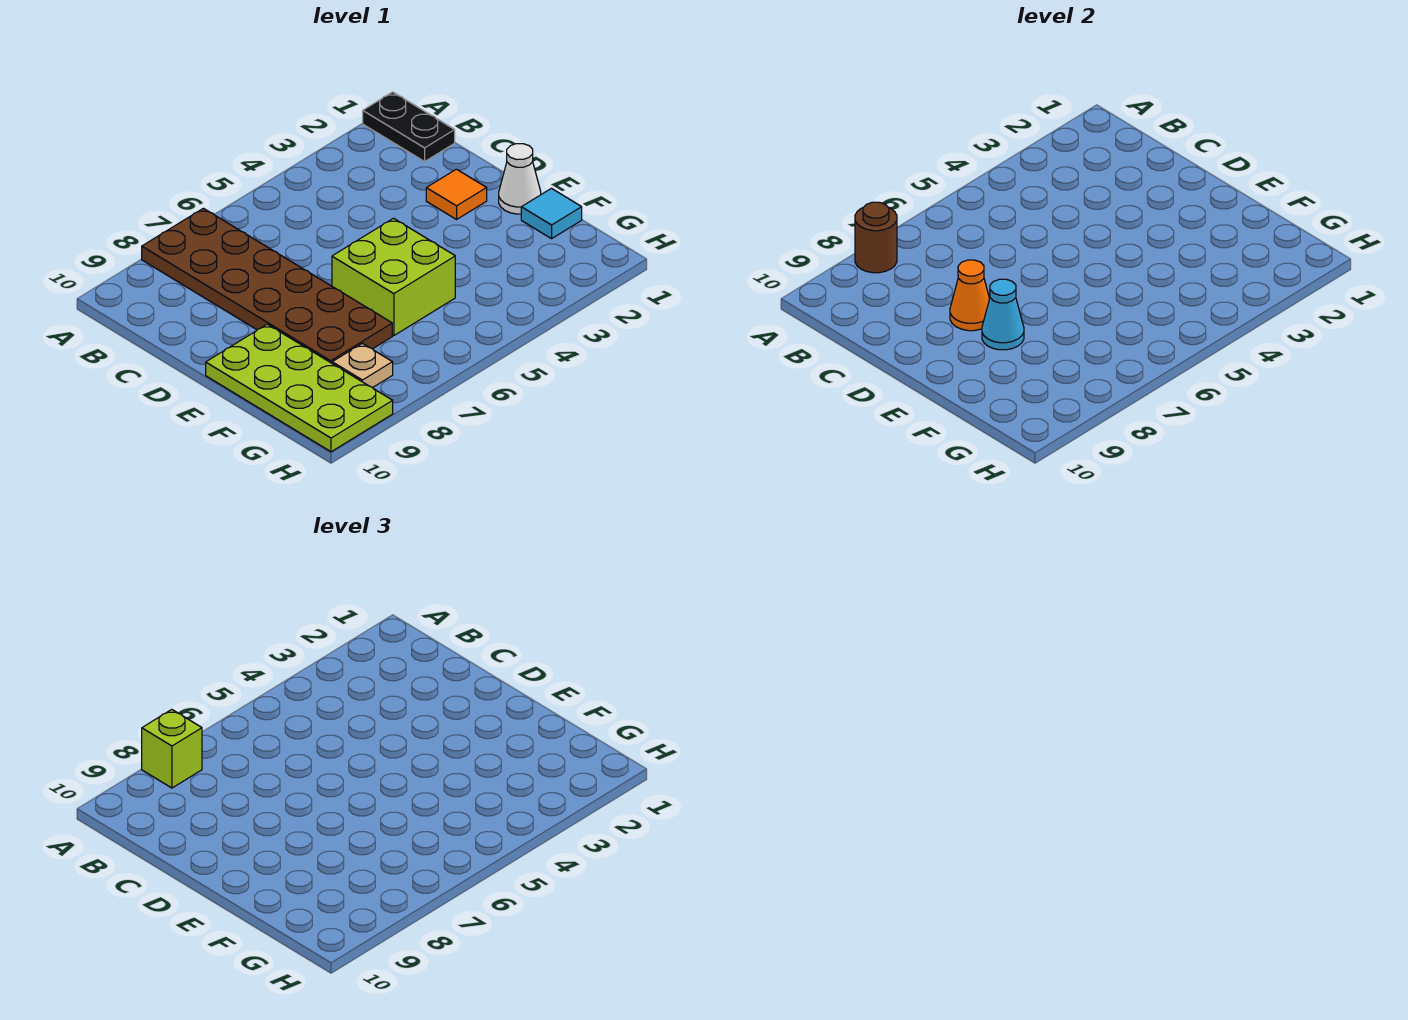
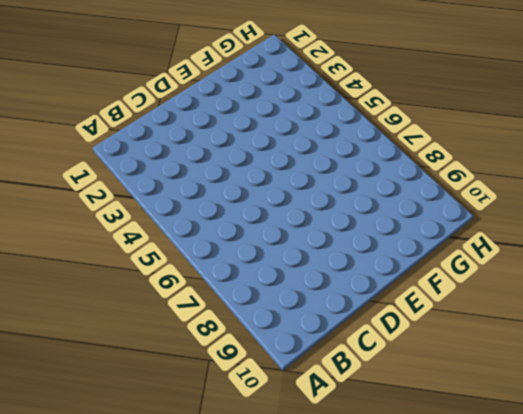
none -> black plate A1:B1 level 1
none -> brown plate A7:F8 level 1
none -> orange tile D2 level 1

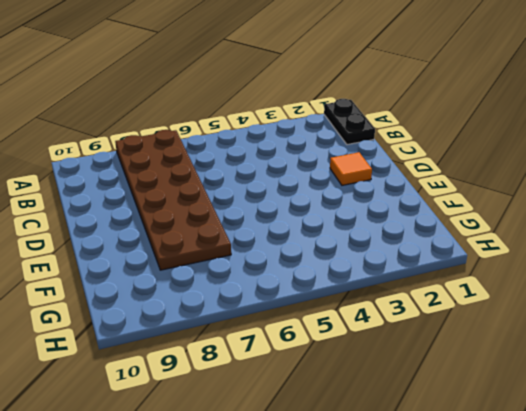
none -> white cone E1 level 1
none -> lime brick E5:F6 level 1
none -> lime plate E9:H10 level 1

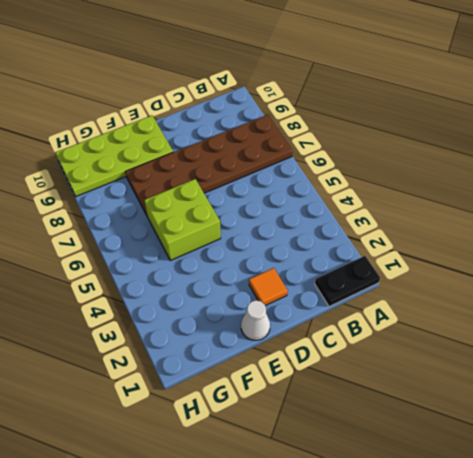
none -> cyan tile F1 level 1
none -> tan plate G8 level 1
none -> brown round brick A8 level 2

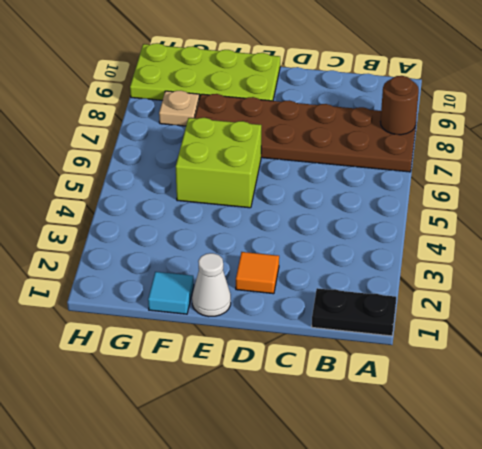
none -> orange cone D8 level 2
none -> cyan cone E8 level 2
none -> lime brick A8 level 3

